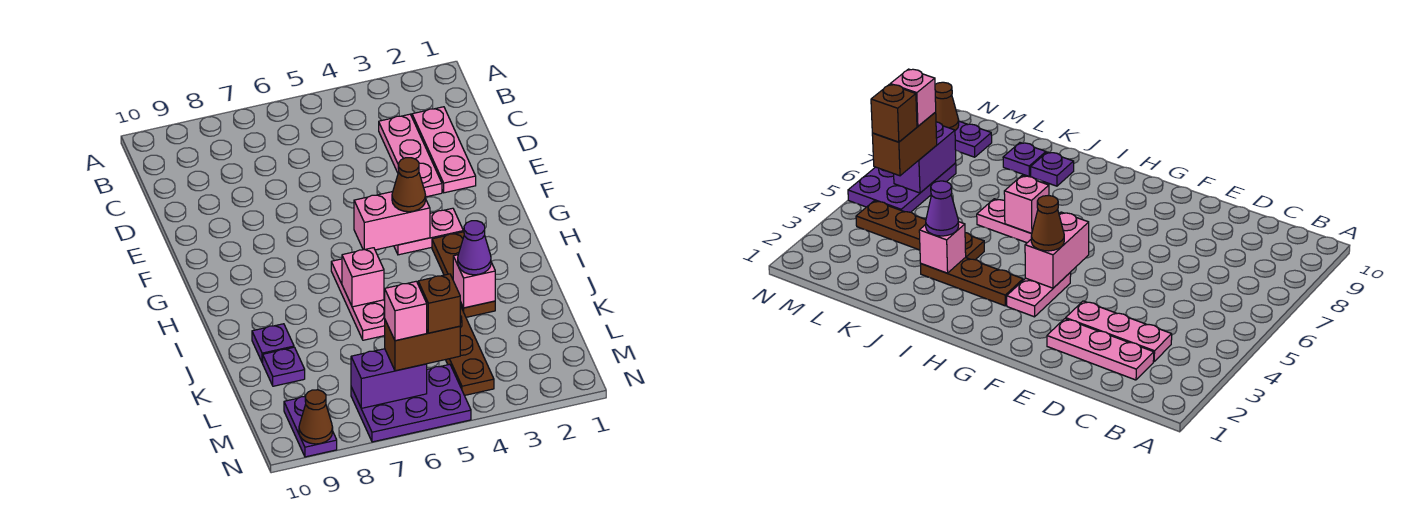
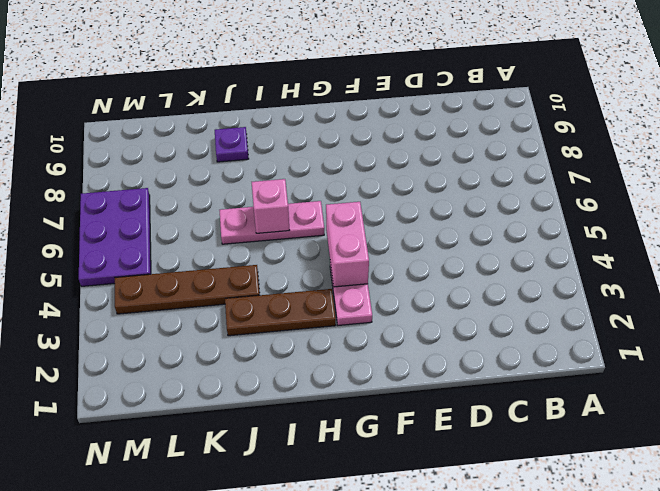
none -> pink plate C2:E2 level 1
none -> pink plate C3:E3 level 1
none -> purple plate K9 level 1

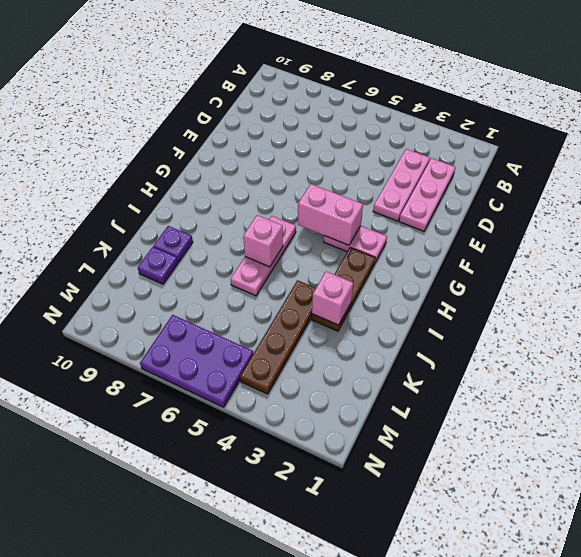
none -> purple plate M9:N9 level 1
none -> purple brick M6:M7 level 2
none -> brown cone N9 level 2

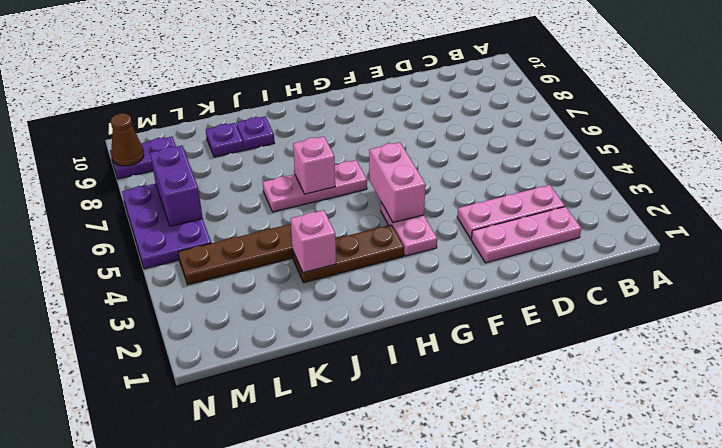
none -> brown cone G4 level 3
none -> purple cone J3 level 3
none -> brown brick M5:M6 level 3

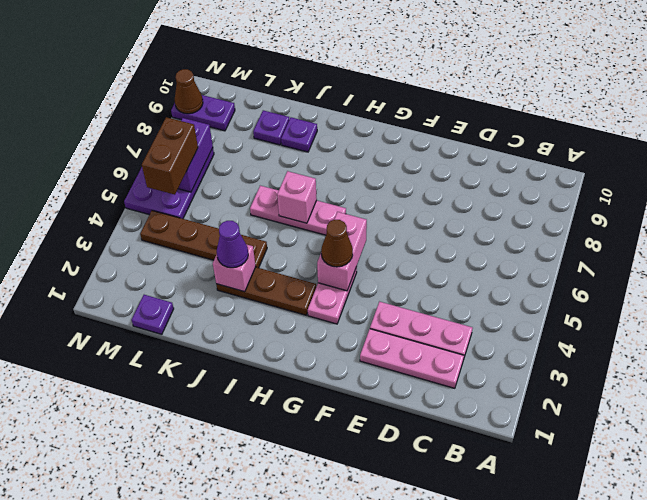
purple plate L1 level 1 -> none
none -> brown brick M5 level 4
none -> pink brick M6 level 4

